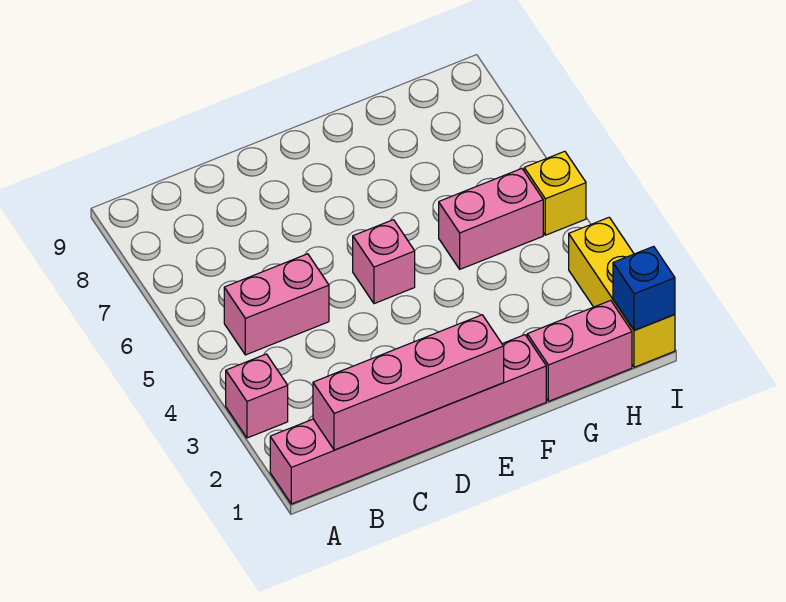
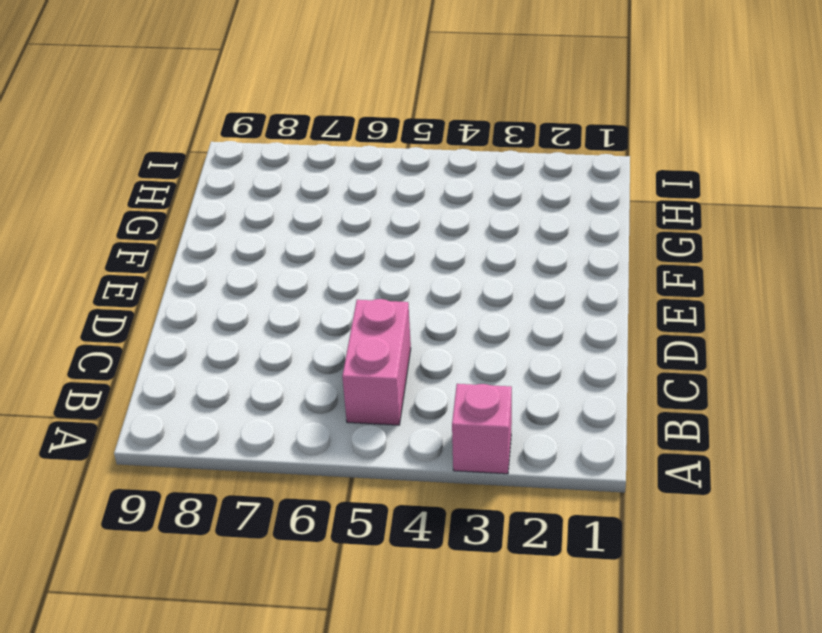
none -> pink brick A1:F1 level 1
none -> pink brick E5 level 1

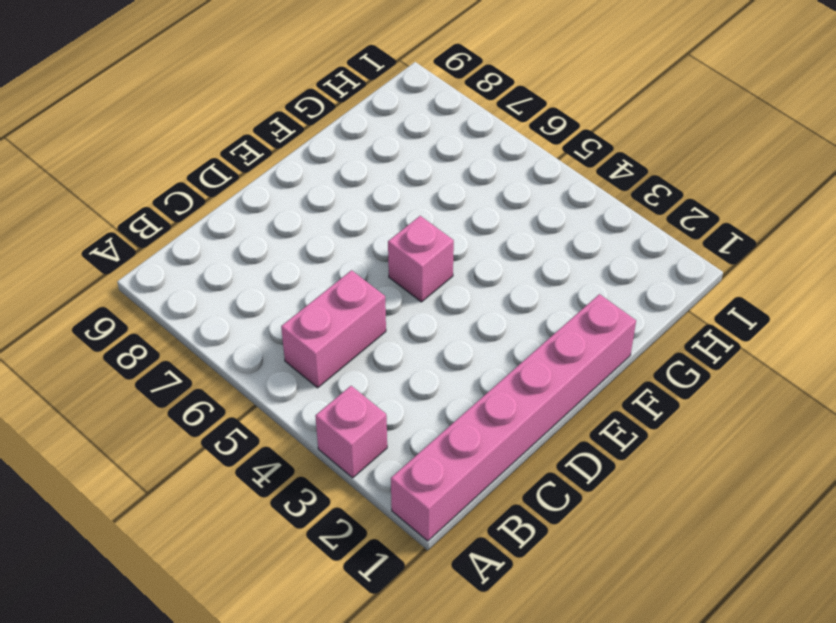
none -> pink brick G1:H1 level 1
none -> pink brick G5:H5 level 1

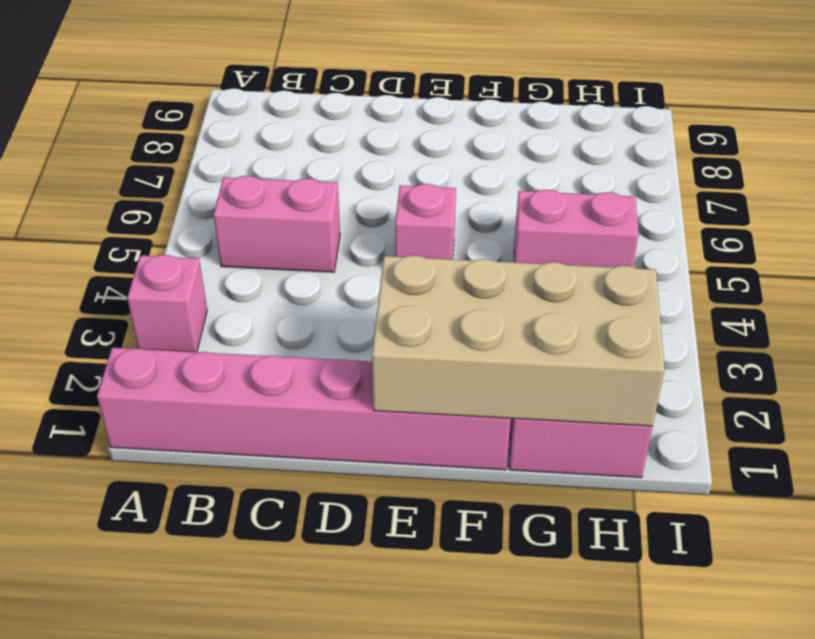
tan brick E1:H2 level 2 -> pink brick B1:E1 level 2
none -> yellow brick I1:I3 level 1
none -> yellow brick I5 level 1

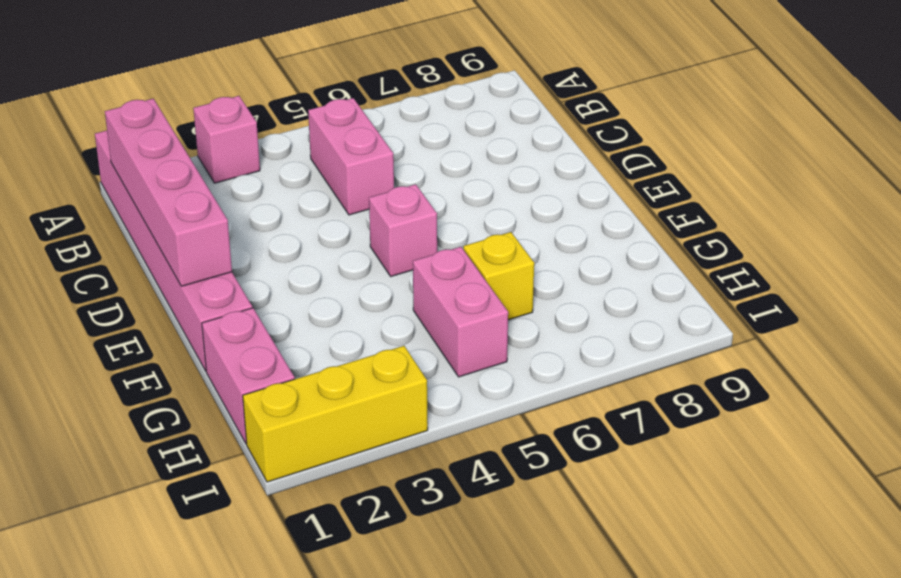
yellow brick G6 level 1 -> yellow brick I5 level 1
none -> blue brick I1 level 2

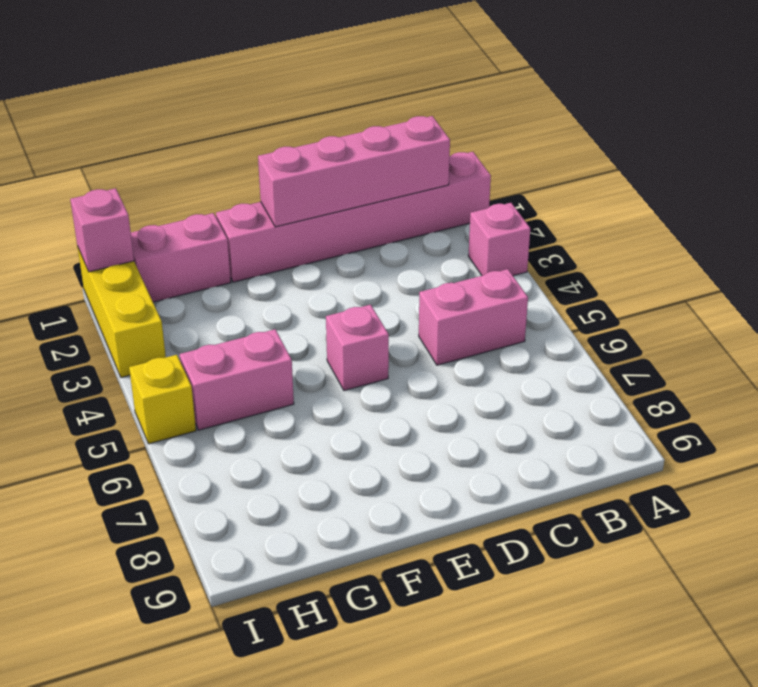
pink brick I1 level 2 -> blue brick I1 level 2

